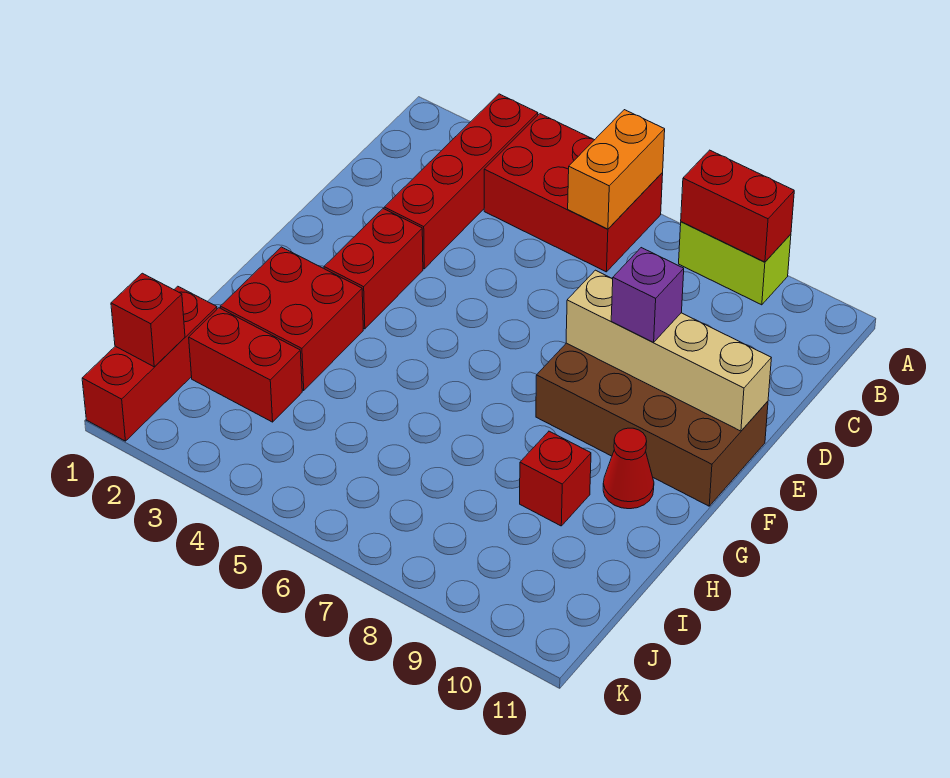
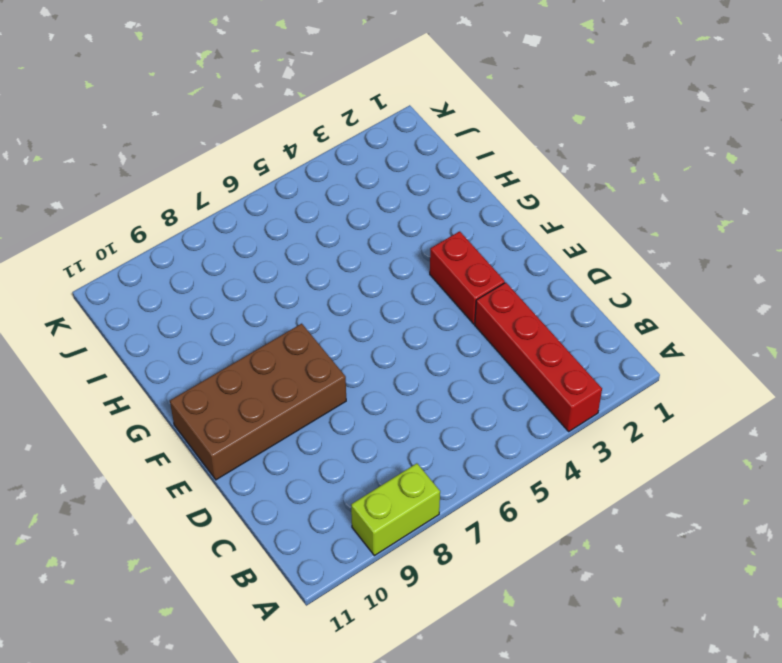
none -> red brick A4:B6 level 1
none -> red brick G2:H3 level 1
none -> red cone G10 level 1

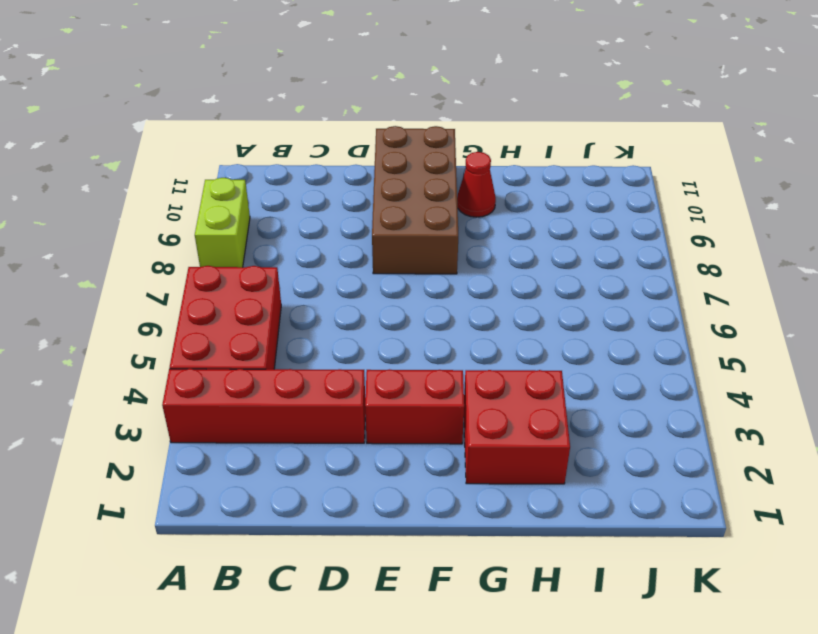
none -> red brick H9 level 1
none -> red brick I1:K1 level 1
none -> red brick I2:I3 level 1

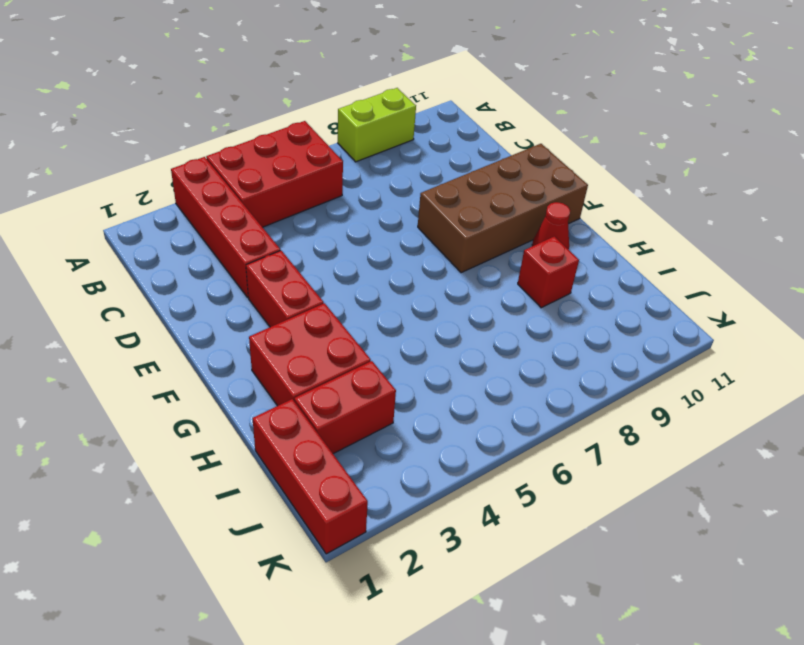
none -> orange brick A6:B6 level 2
none -> red brick A8:A9 level 2
none -> tan brick E8:E11 level 2

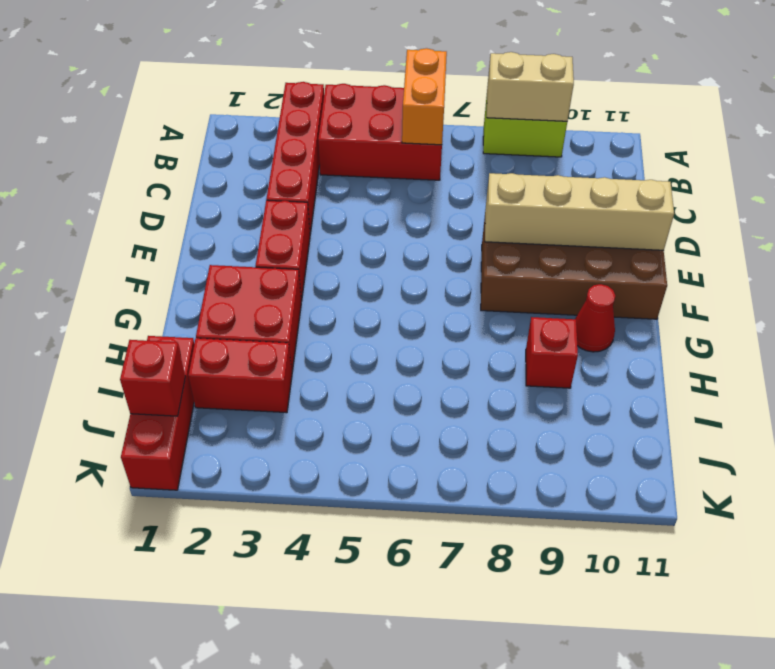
tan brick A8:A9 level 2 -> red brick A8:A9 level 2
none -> purple brick E9 level 3

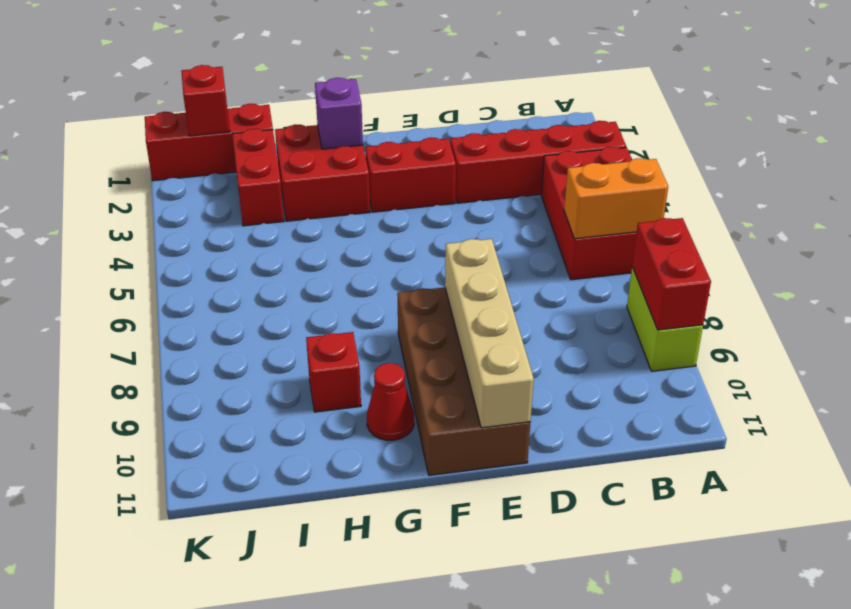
purple brick G2 level 2 -> purple brick E9 level 3

